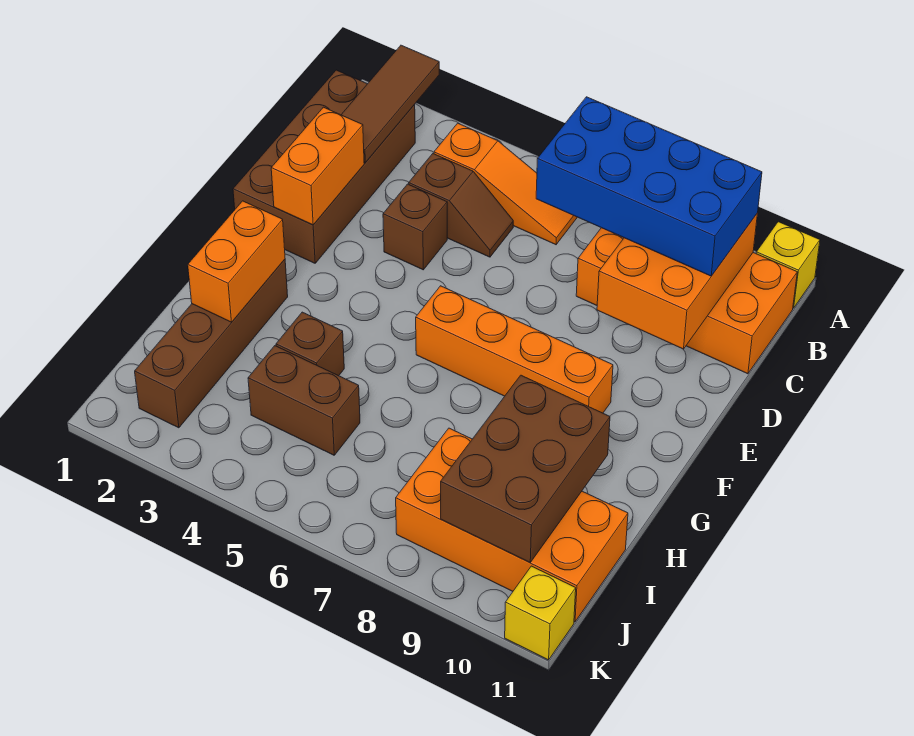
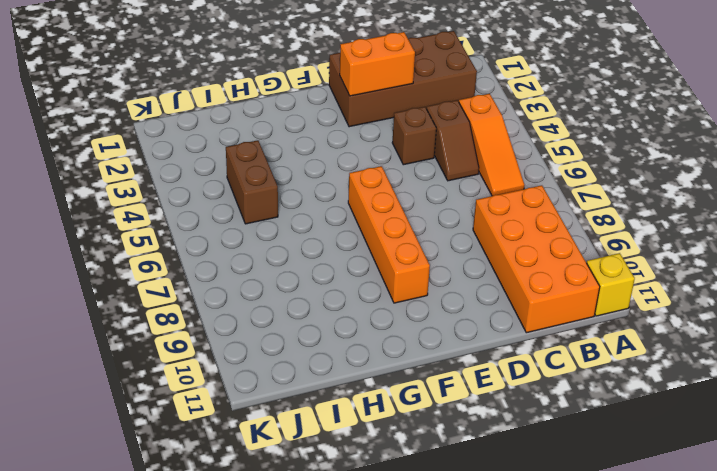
none -> brown brick G2:J2 level 1
none -> brown brick H4 level 1
none -> orange brick I8:J11 level 1

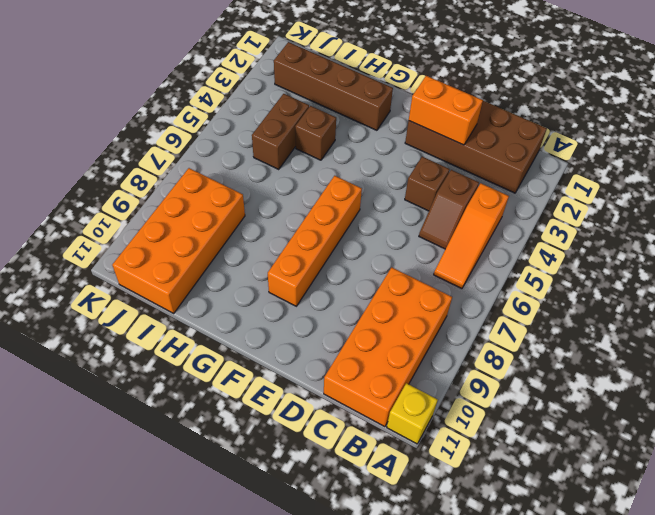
none -> yellow brick K11 level 1
none -> brown tile A2:C2 level 2
none -> orange brick B9:D10 level 2

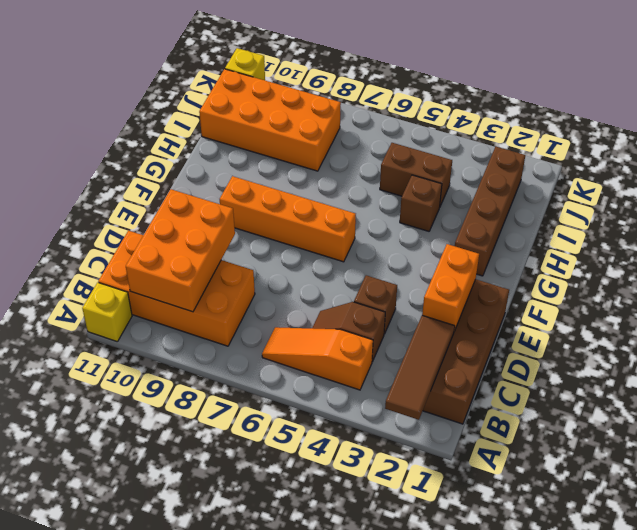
none -> orange brick G2:H2 level 2
none -> brown brick H9:J10 level 2
none -> blue brick B7:C10 level 3

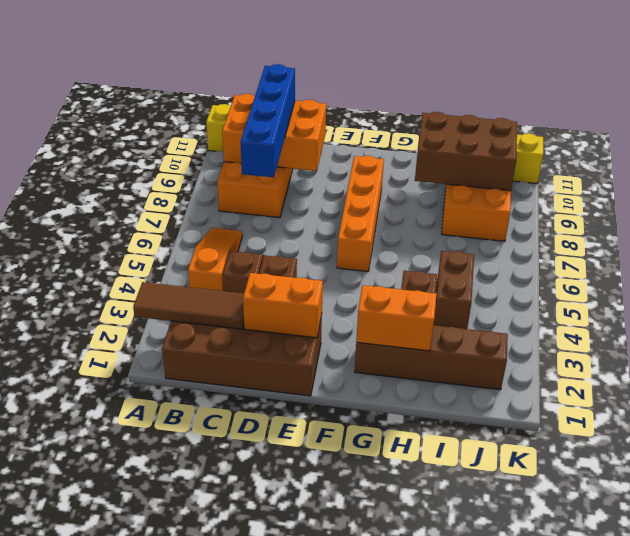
blue brick C7:C10 level 3 -> blue brick B7:C10 level 3

